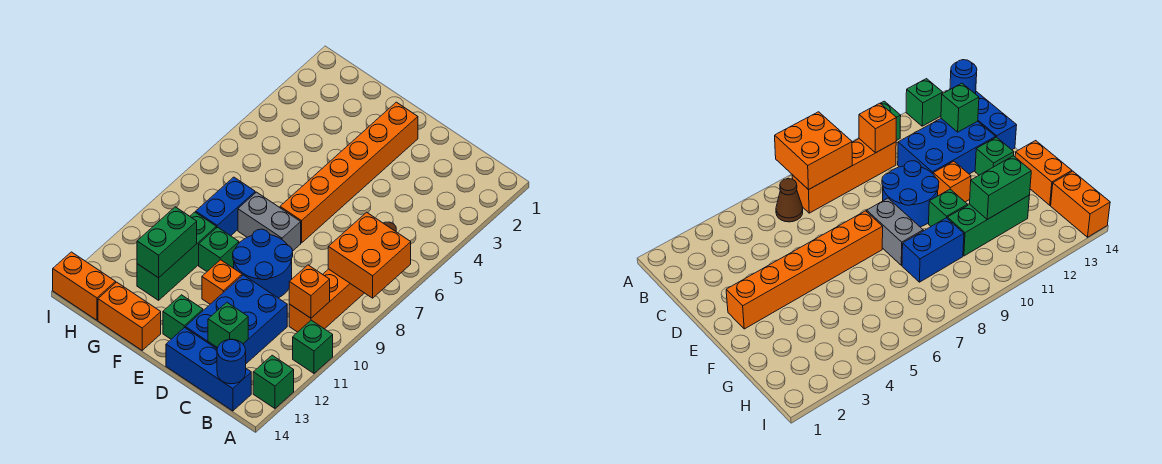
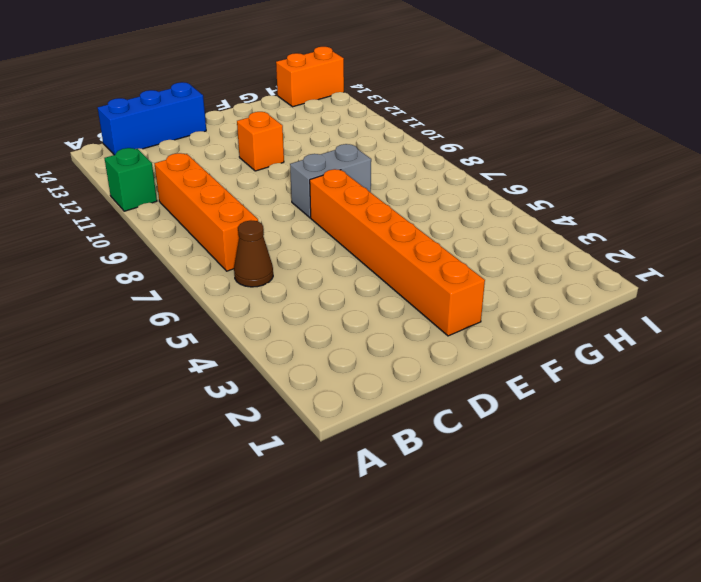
none -> green brick A13 level 1
none -> blue brick C11:D13 level 1
none -> blue round brick D9:E10 level 1

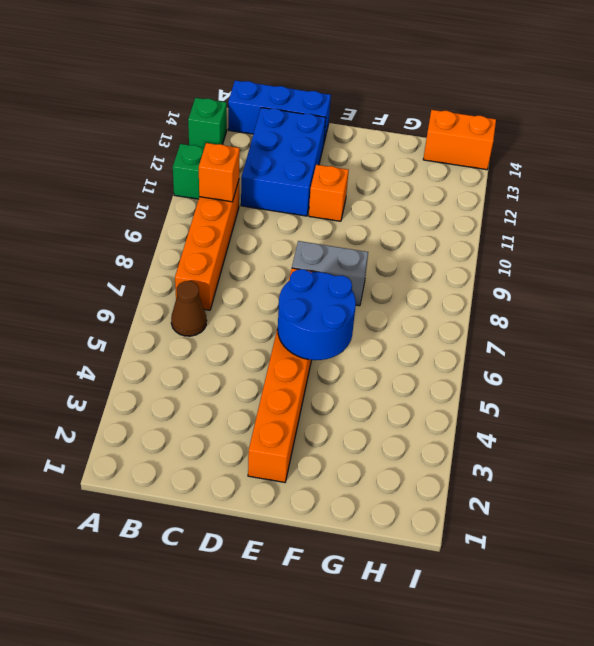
blue round brick E5:F6 level 2 -> blue round brick D9:E10 level 1
none -> green brick E13 level 1
none -> green brick F10 level 1
none -> orange brick F14:G14 level 1

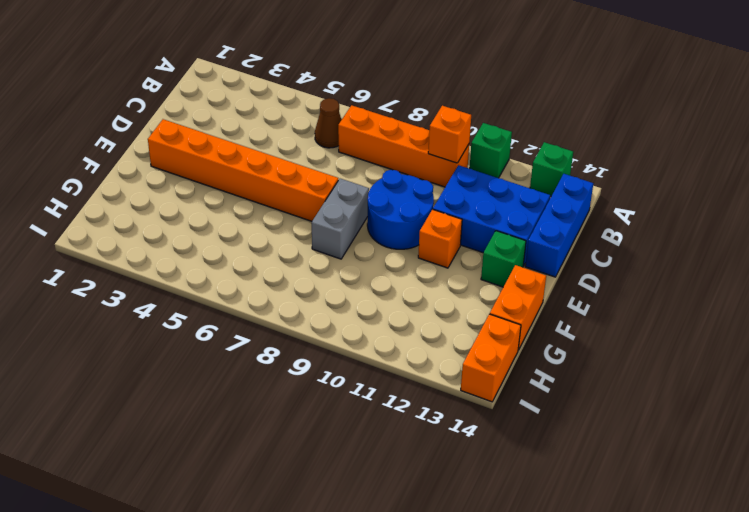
none -> green brick F10 level 1
none -> blue brick G8:G9 level 1
none -> green brick G10:G12 level 1

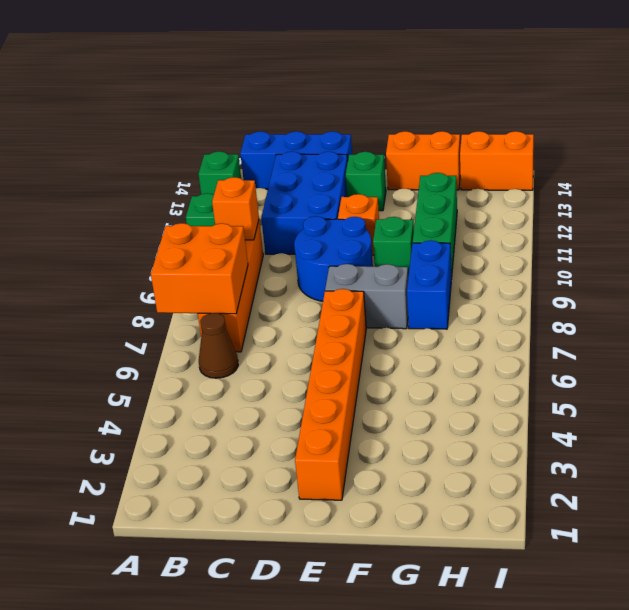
none -> blue round brick B14 level 2
none -> green brick C13 level 2
none -> green brick G11:G12 level 2

